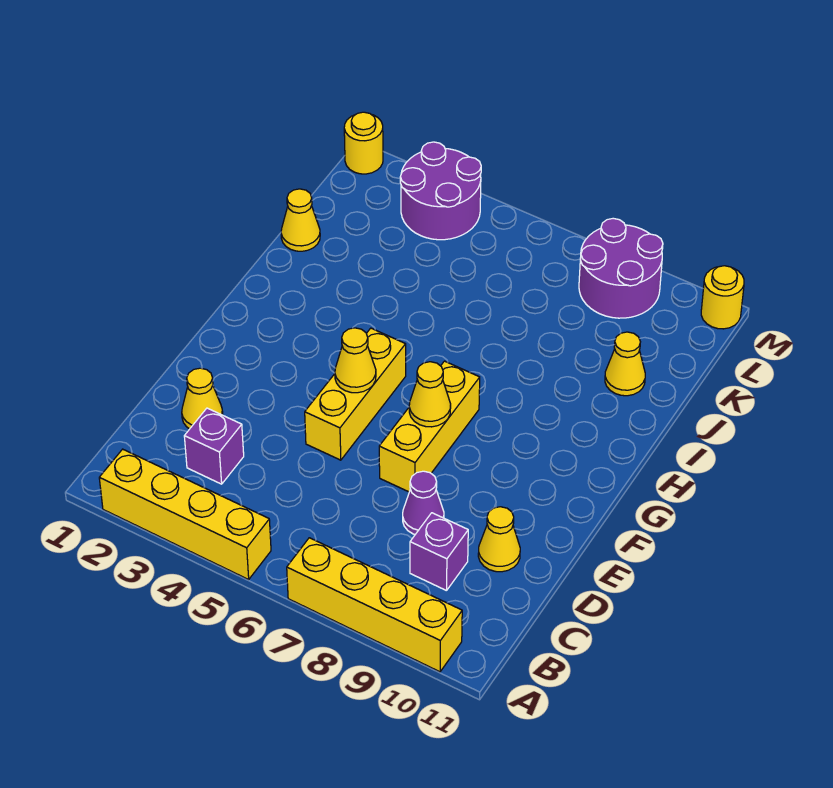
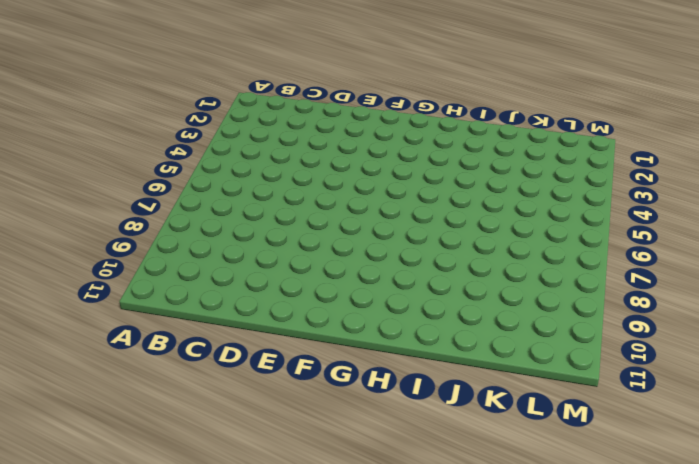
none -> yellow brick A2:A5 level 1
none -> yellow brick A7:A10 level 1
none -> purple brick C3 level 1

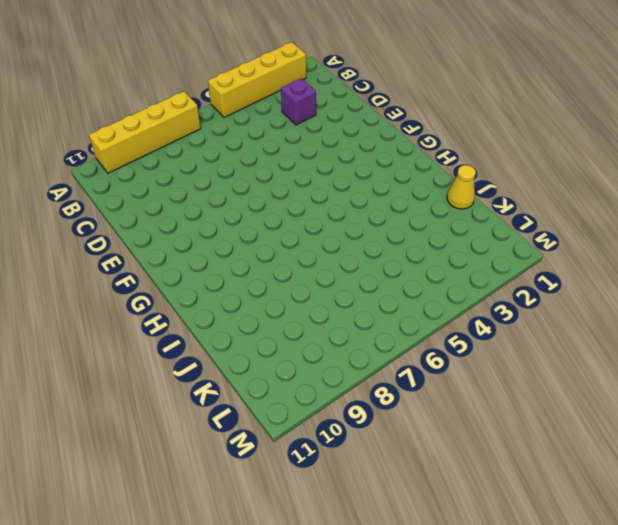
none -> purple brick C9 level 1
none -> yellow cone D2 level 1
none -> purple cone D8 level 1

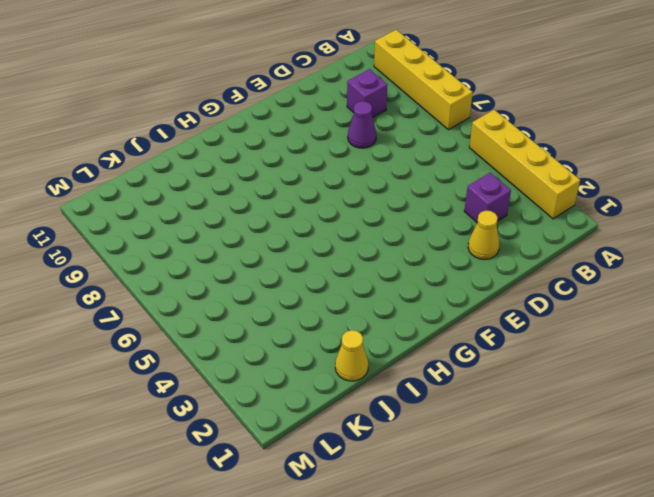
none -> yellow cone D10 level 1
none -> yellow brick E5:G5 level 1
none -> yellow brick E7:G7 level 1

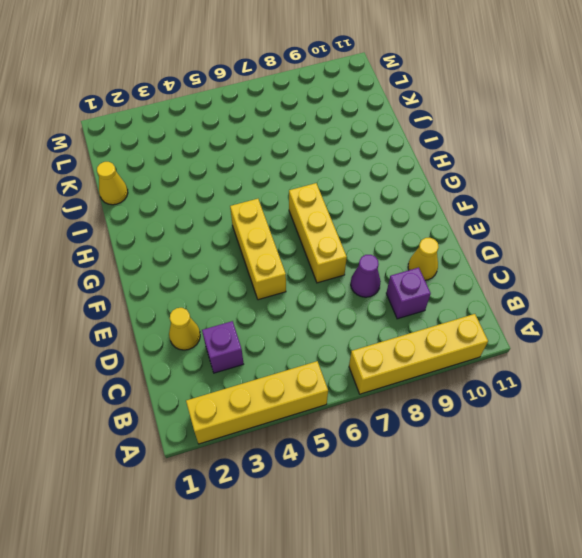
none -> yellow cone J10 level 1
none -> purple round brick L3:M4 level 1
none -> purple round brick L8:M9 level 1

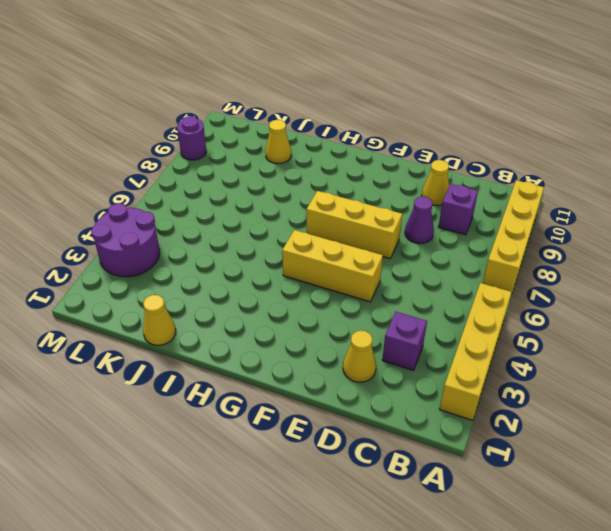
purple round brick M9 level 1 -> purple round brick L8:M9 level 1
none -> yellow round brick M1 level 1
none -> yellow round brick M11 level 1
none -> yellow cone F5 level 2

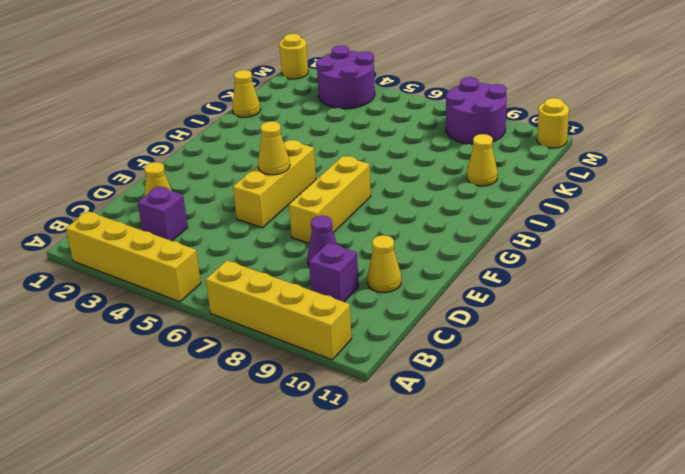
none -> yellow cone F7 level 2

